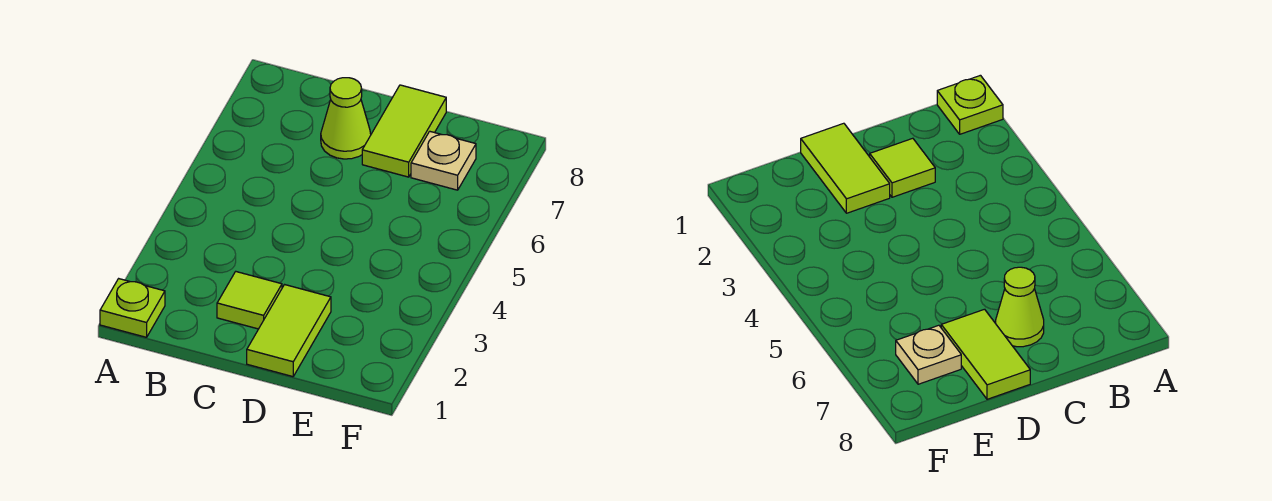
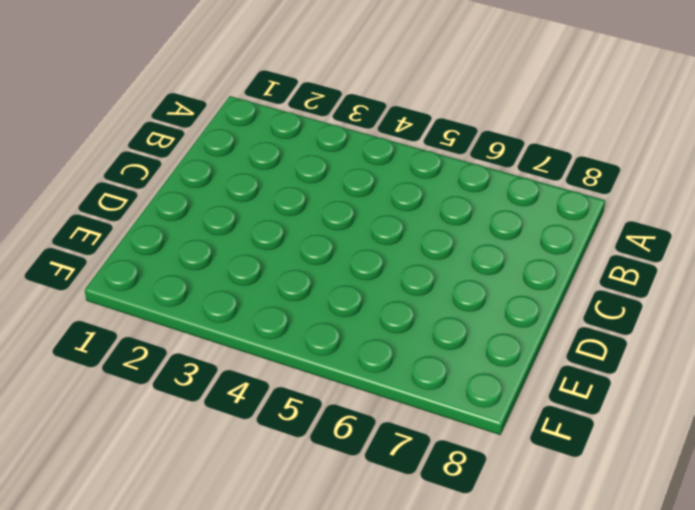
none -> lime plate A1 level 1
none -> lime tile C2 level 1

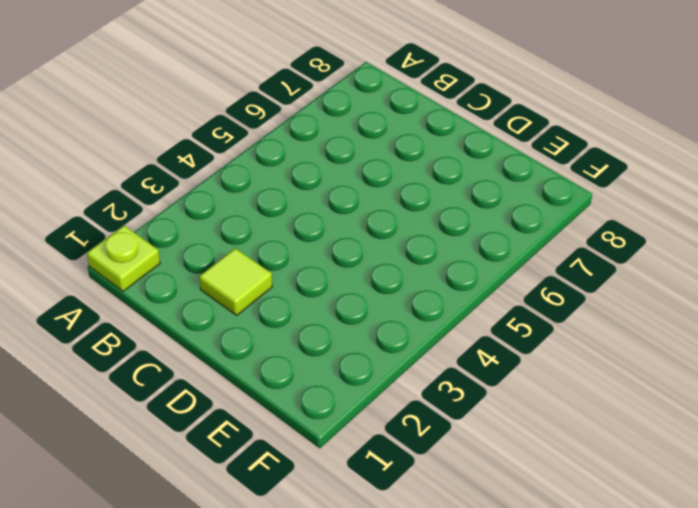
none -> lime cone C7 level 1
none -> lime tile D1:D2 level 1

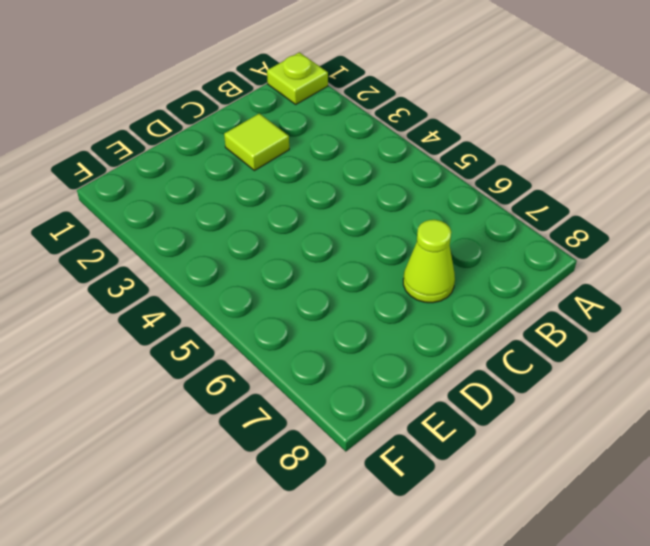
none -> lime tile D1:D2 level 1
none -> lime tile D7:D8 level 1

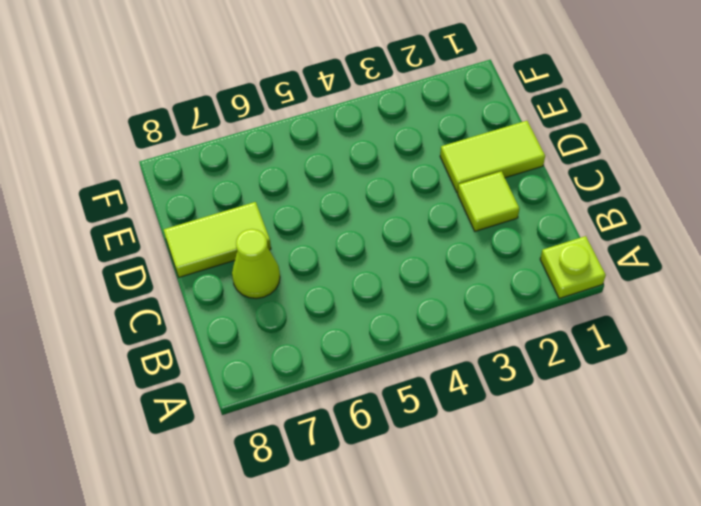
none -> tan plate E7 level 1

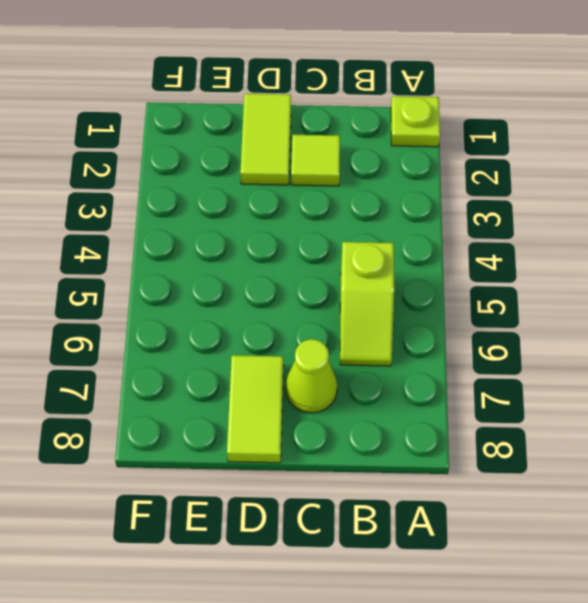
lime slope B5:B6 level 1 top 5 -> none
none -> tan plate E7 level 1

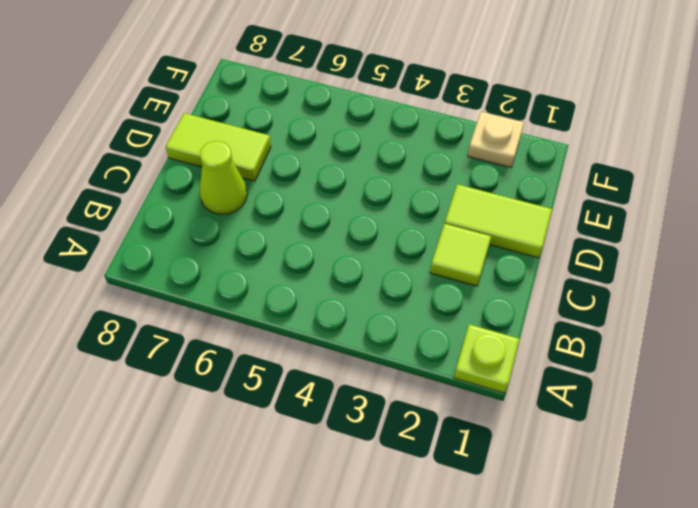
tan plate F2 level 1 -> tan plate E7 level 1

